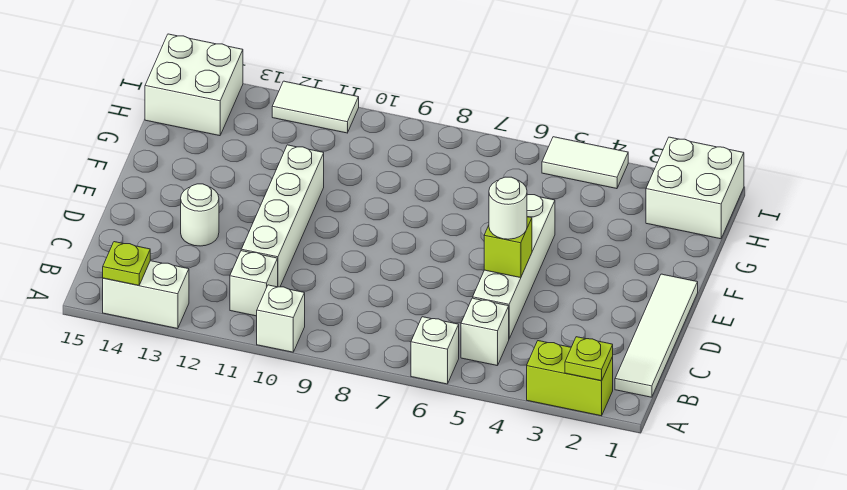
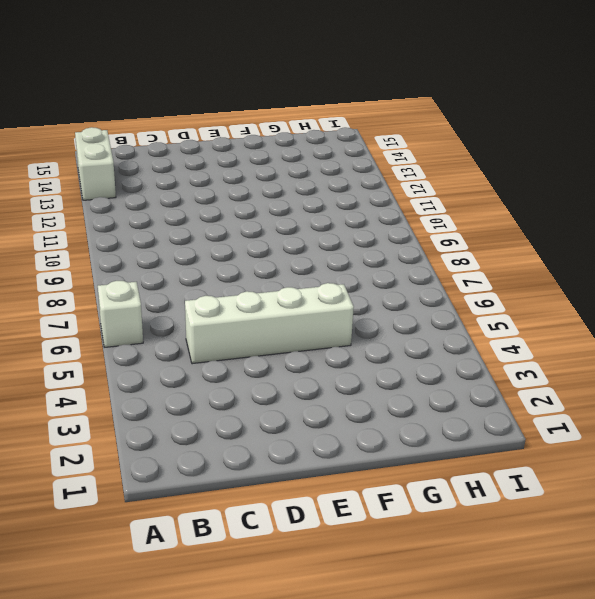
none -> lime brick A2:A3 level 1
none -> white brick A10 level 1
none -> white tile B1:E1 level 1

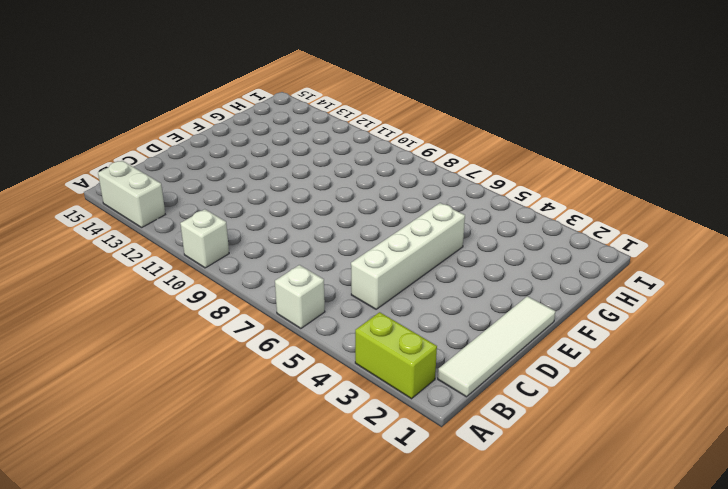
none -> white brick B5 level 1
none -> white brick B11 level 1
none -> white brick C11:F11 level 1

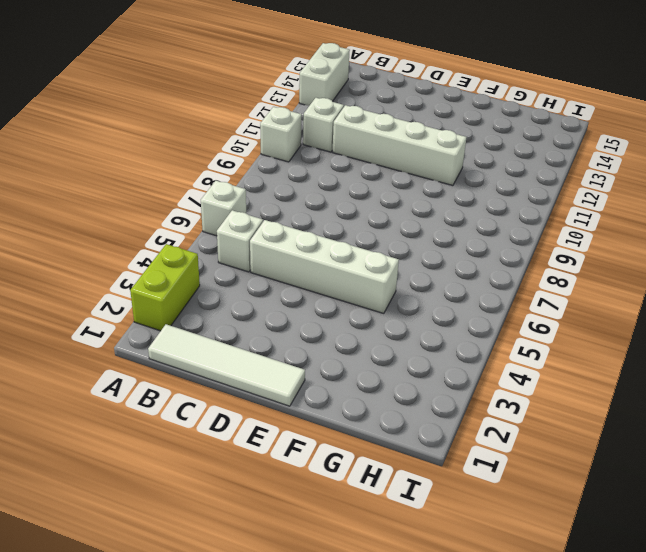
none -> white round brick D13 level 1
none -> white brick H1:I2 level 1
none -> white brick H14:I15 level 1

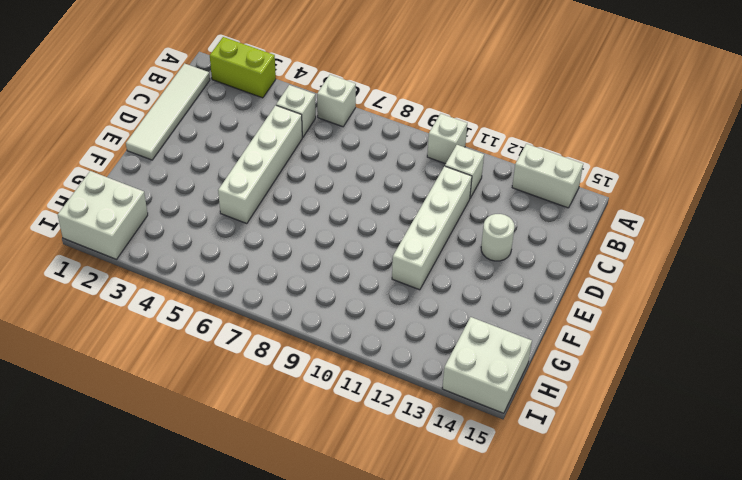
none -> white tile I4:I5 level 1
none -> white tile I11:I12 level 1
none -> lime plate A2 level 2

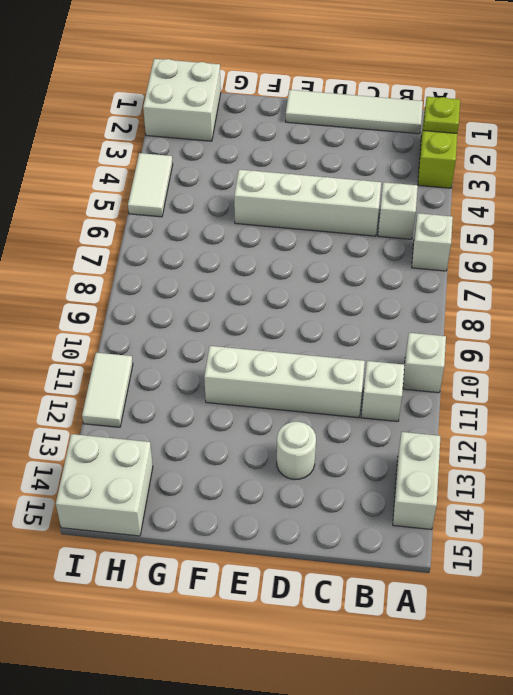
none -> lime plate A14 level 2
none -> lime brick D5 level 2
none -> white round brick D5 level 3

